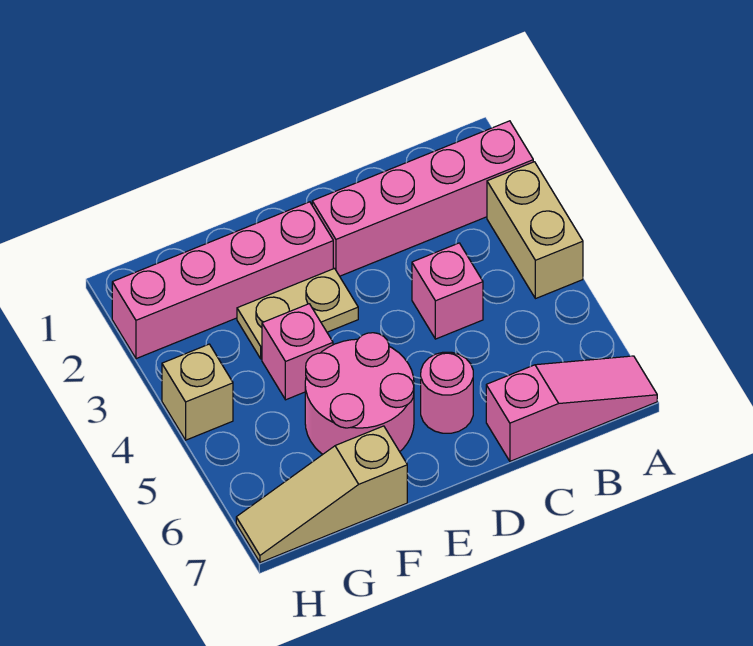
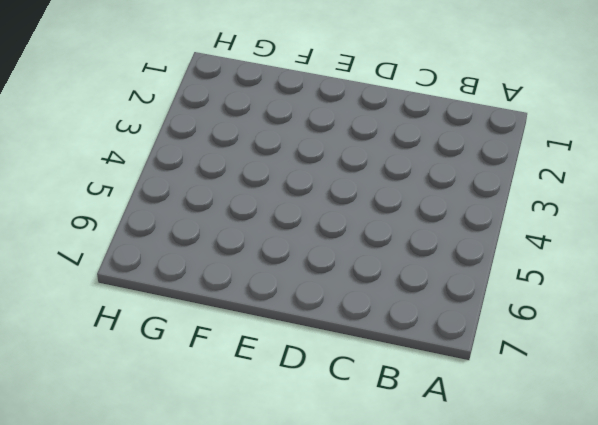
none -> pink brick A2:D2 level 1
none -> tan brick A3:A4 level 1

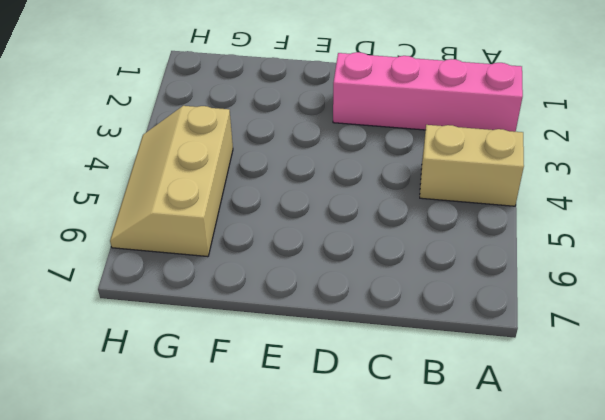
tan brick A4:B4 level 1 -> tan brick A3:A4 level 1
tan slope G4:H6 level 1 top G -> tan brick H4 level 1
none -> pink slope A7:C7 level 1 top C
none -> pink brick C4 level 1

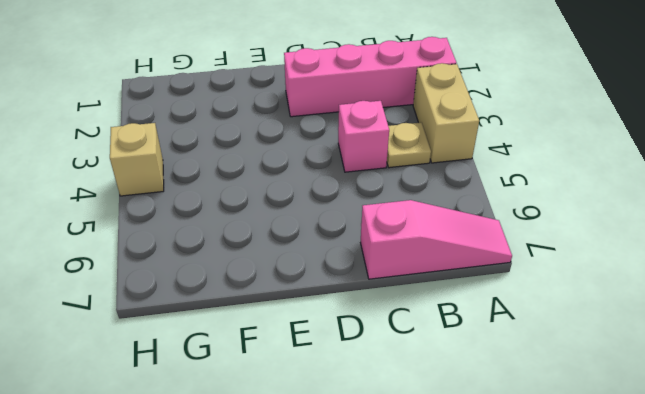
tan plate B4 level 1 -> none
none -> pink round brick D6 level 1
none -> pink brick E2:H2 level 1

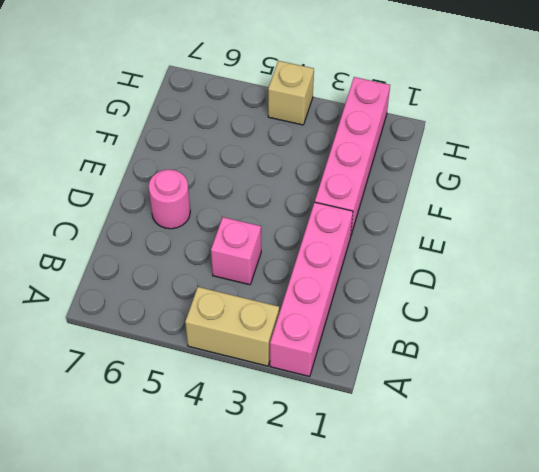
none -> pink slope A7:C7 level 1 top C
none -> tan plate E3:F3 level 1

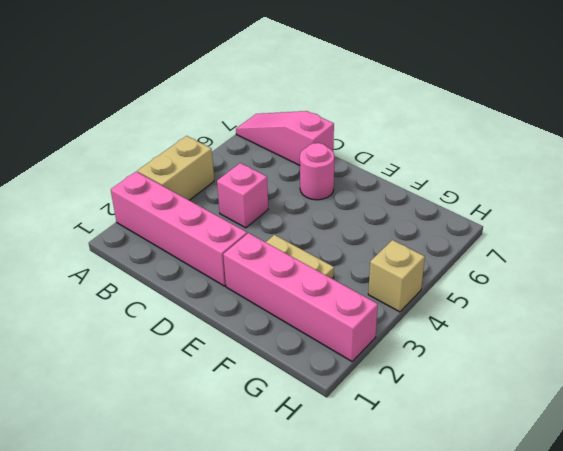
none -> pink round brick E5:F6 level 1
none -> pink brick F4 level 1

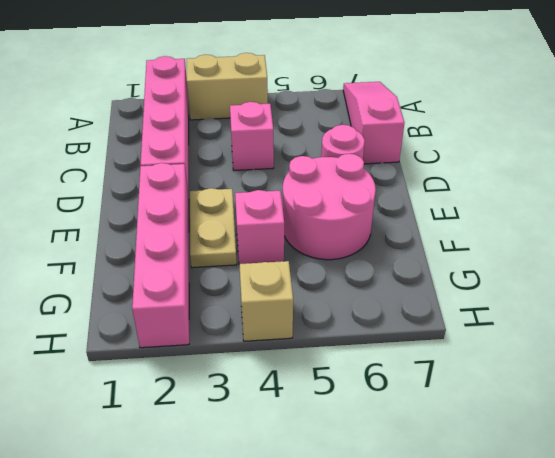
none -> tan slope F7:H7 level 1 top F

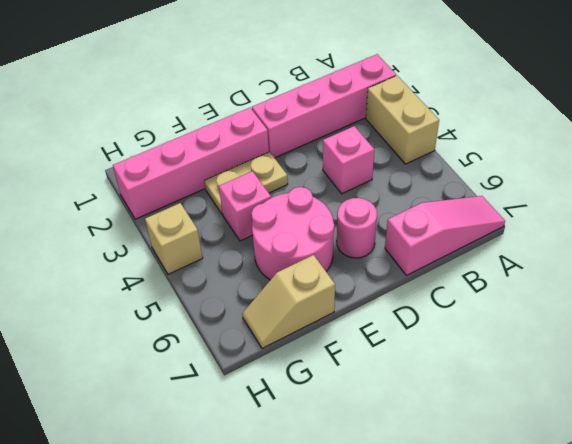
tan slope F7:G7 level 1 top F -> tan slope F7:H7 level 1 top F

